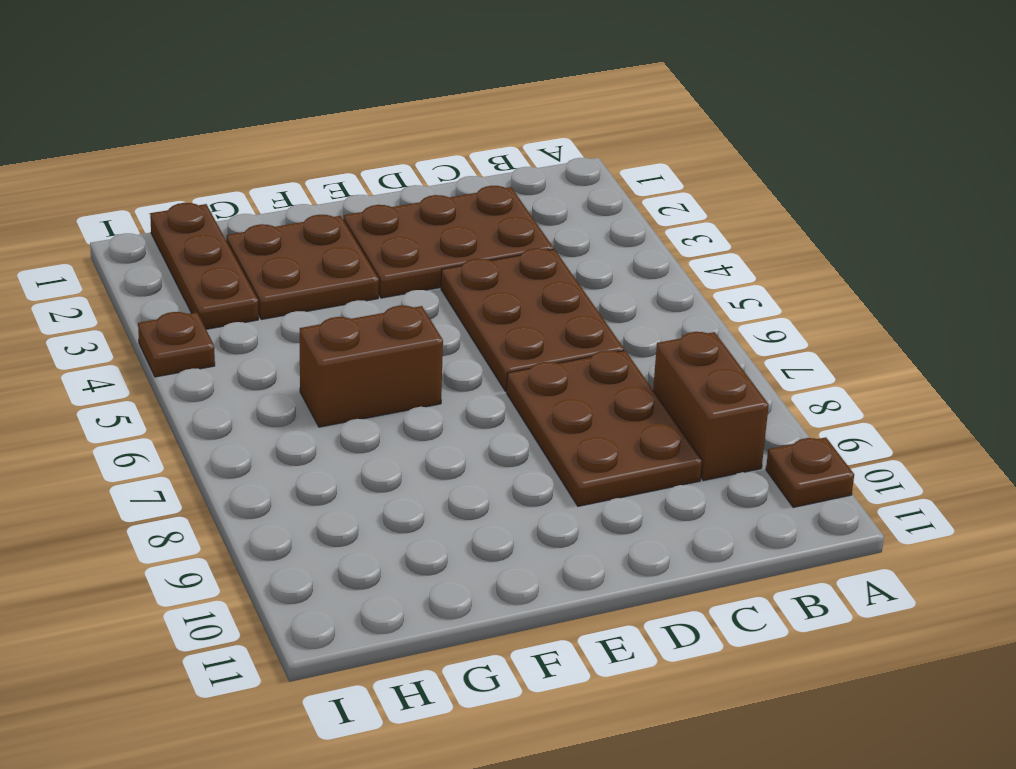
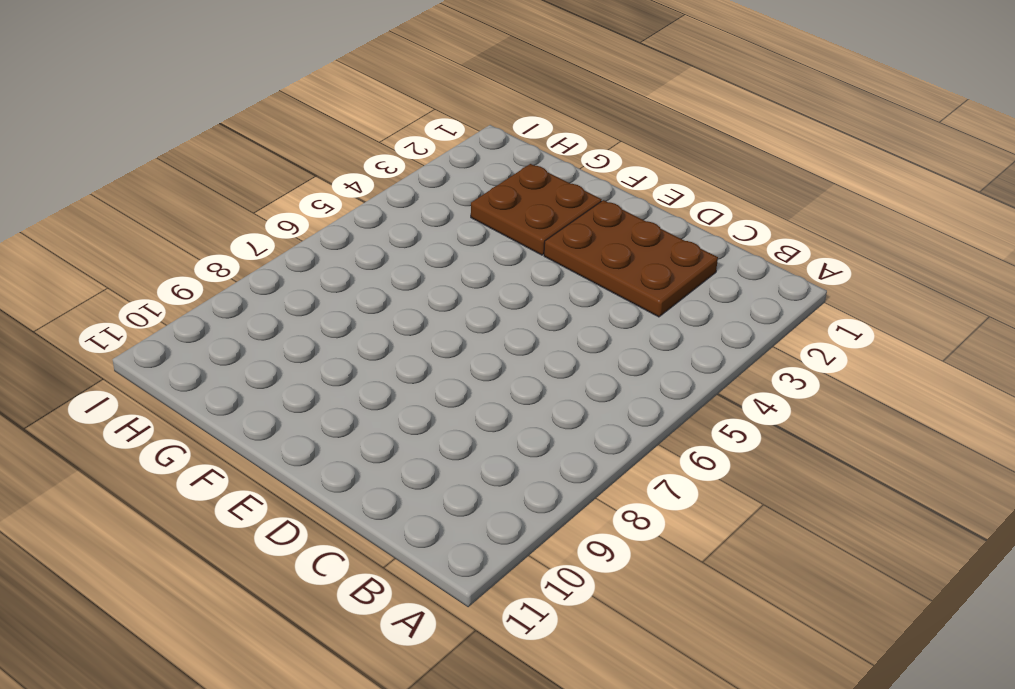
none -> brown plate A10 level 1
none -> brown brick B8:B9 level 1

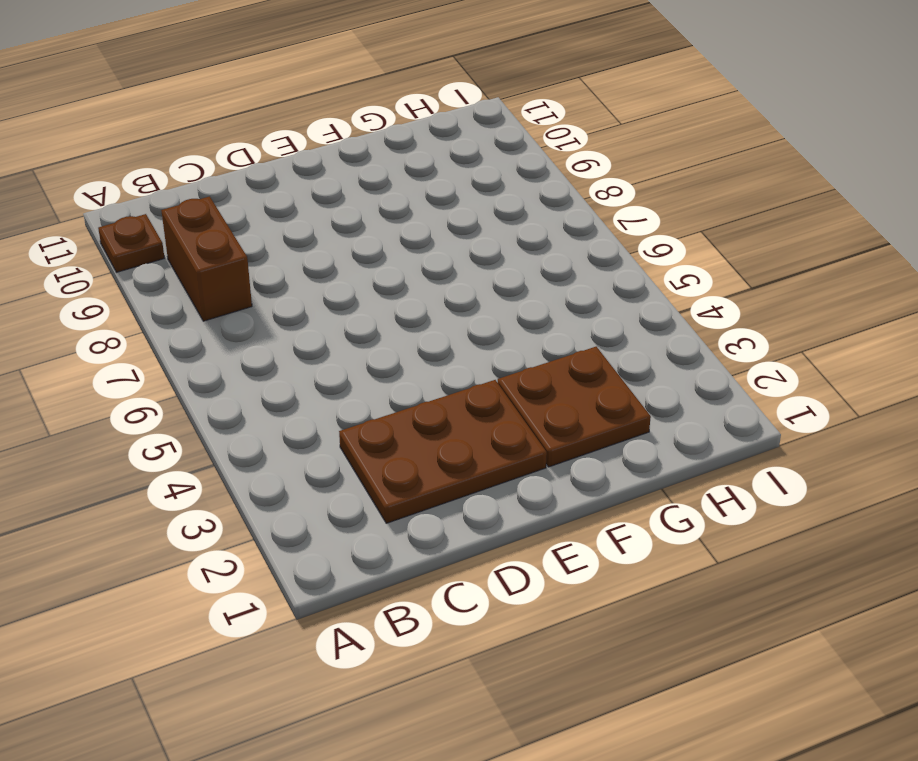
none -> brown plate C4:D6 level 1
none -> brown plate C7:D9 level 1

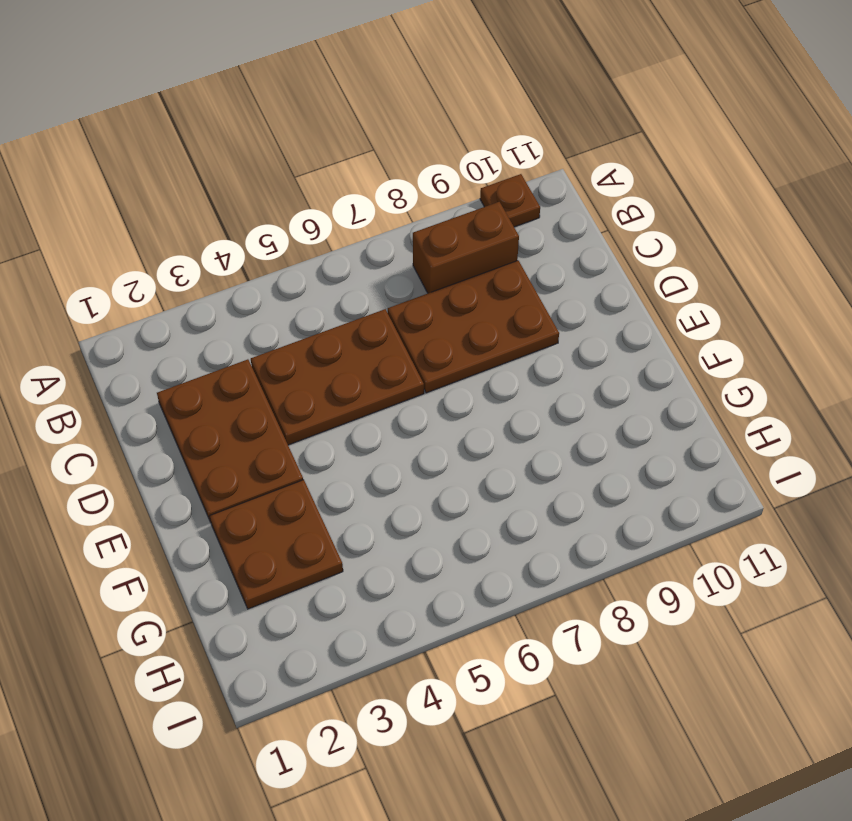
none -> brown brick F6:G6 level 1
none -> brown plate H1:H3 level 1

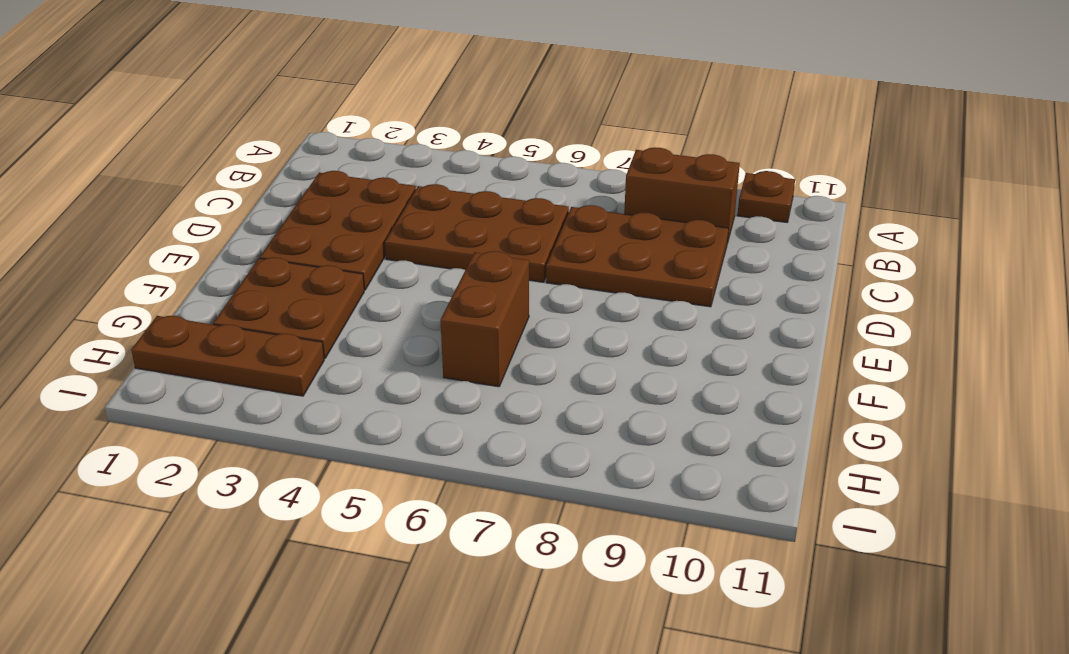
none -> brown plate I4 level 1

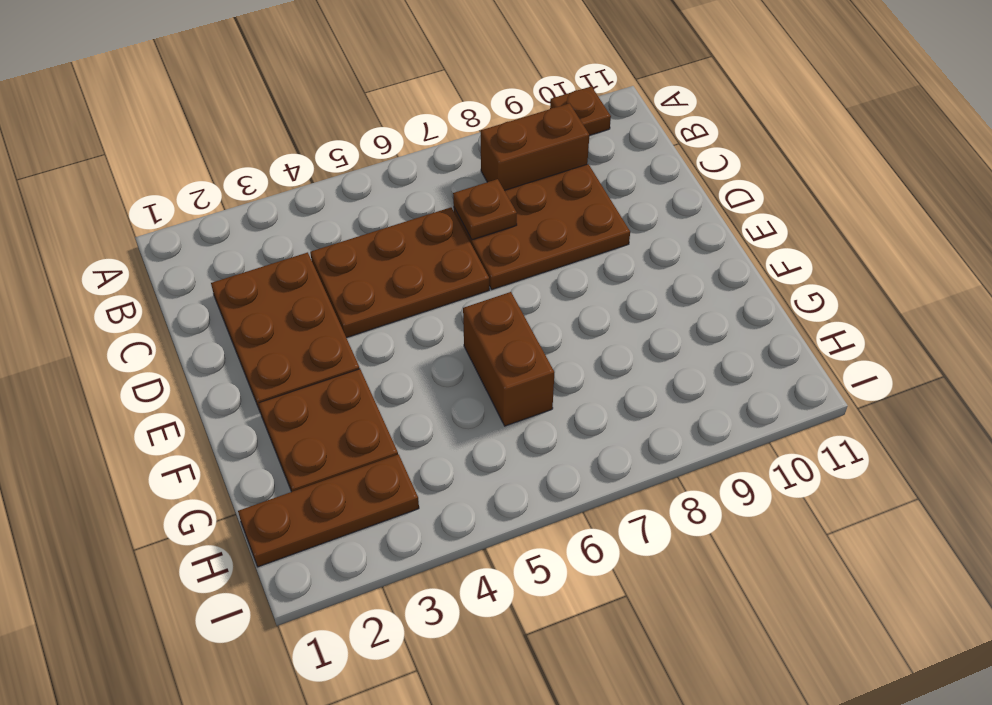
brown plate C7 level 2 -> brown plate I4 level 1

